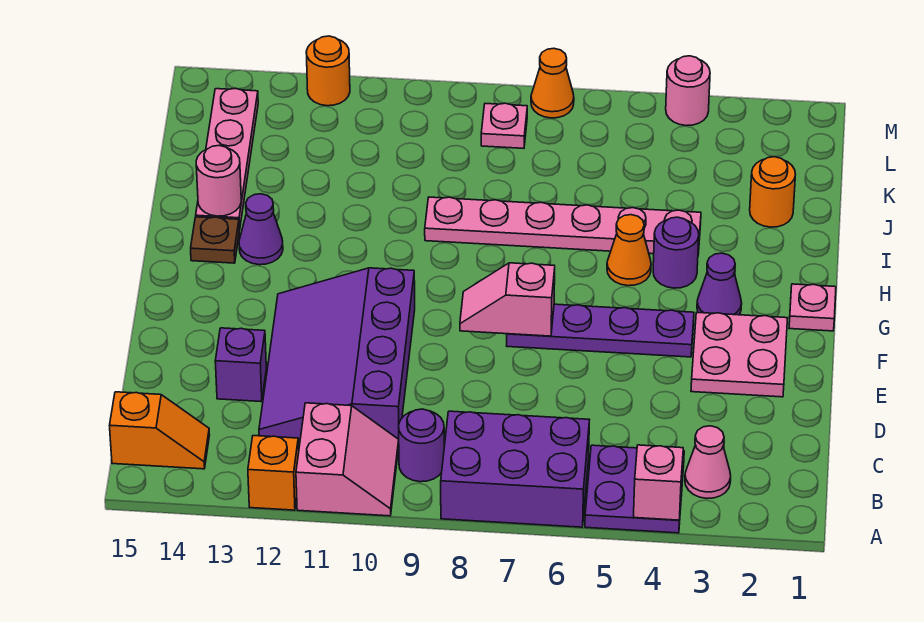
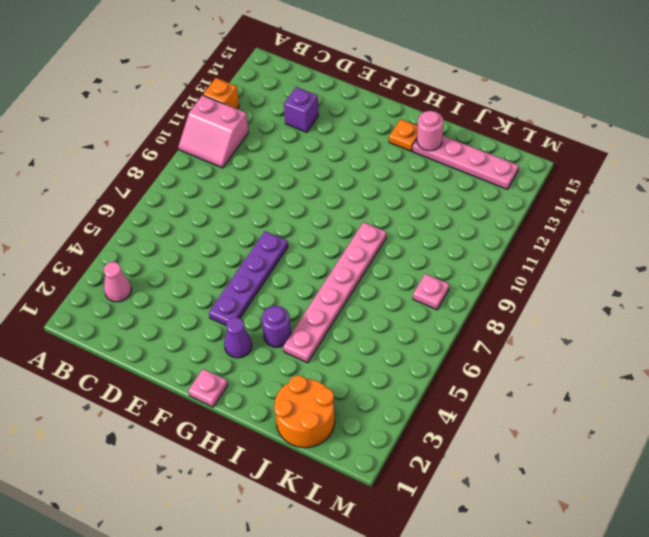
orange plate H14 level 1 -> brown plate H14 level 1
orange round brick J1:K2 level 1 -> orange round brick J2 level 1
none -> purple plate A4:B5 level 1
none -> purple brick A6:B8 level 1
none -> purple round brick B9 level 1

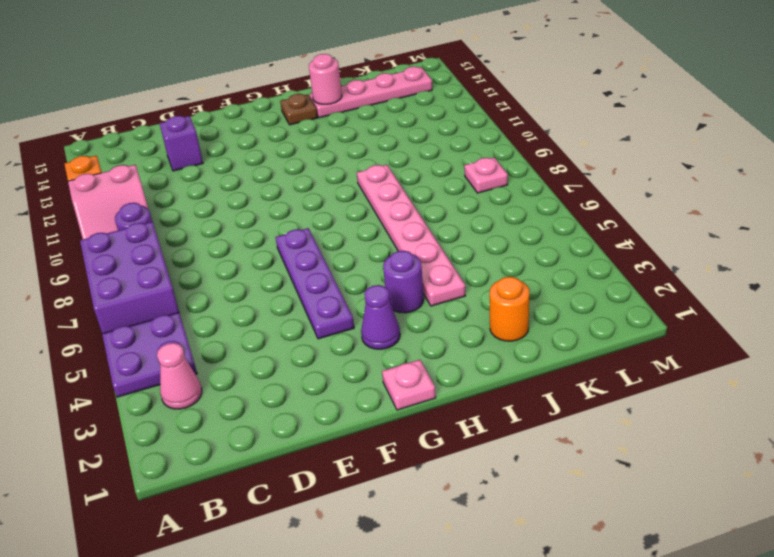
none -> orange slope B14:B15 level 1 top 15
none -> purple slope C10:F12 level 1 top 10
none -> pink plate E2:F3 level 1

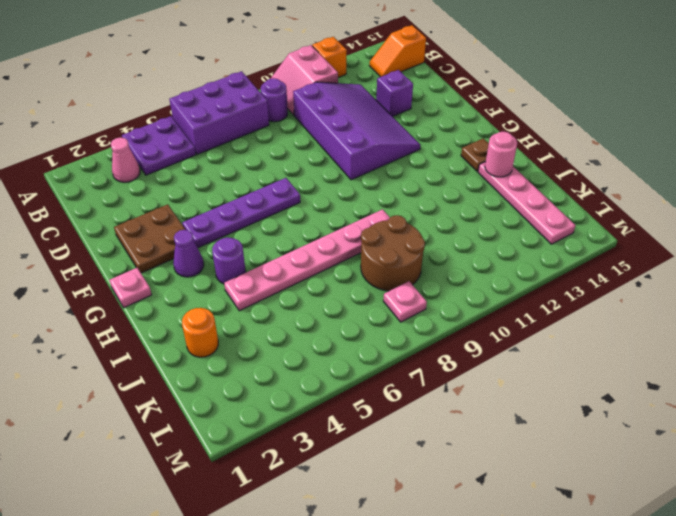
brown plate E2:F3 level 1 -> pink plate E2:F3 level 1
brown round brick J8:K9 level 1 -> none
none -> orange cone H5 level 1
none -> purple cone H13 level 1
none -> pink round brick M4 level 1

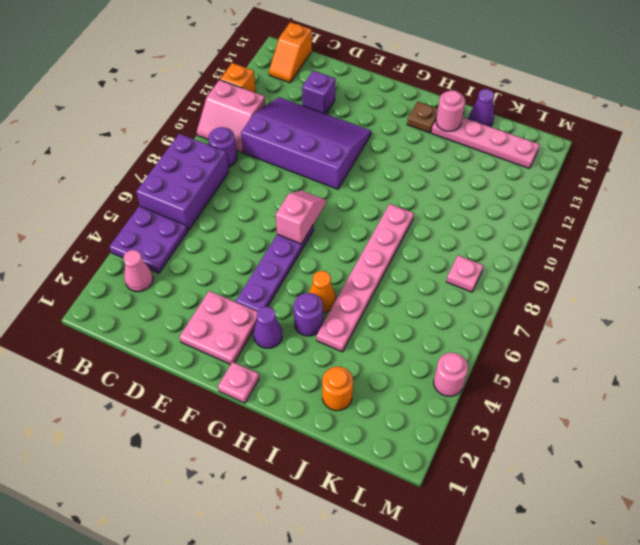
purple cone J15 level 1 -> purple cone H13 level 1
none -> orange cone M7 level 1
none -> orange round brick M12 level 1
none -> pink brick A4 level 2

